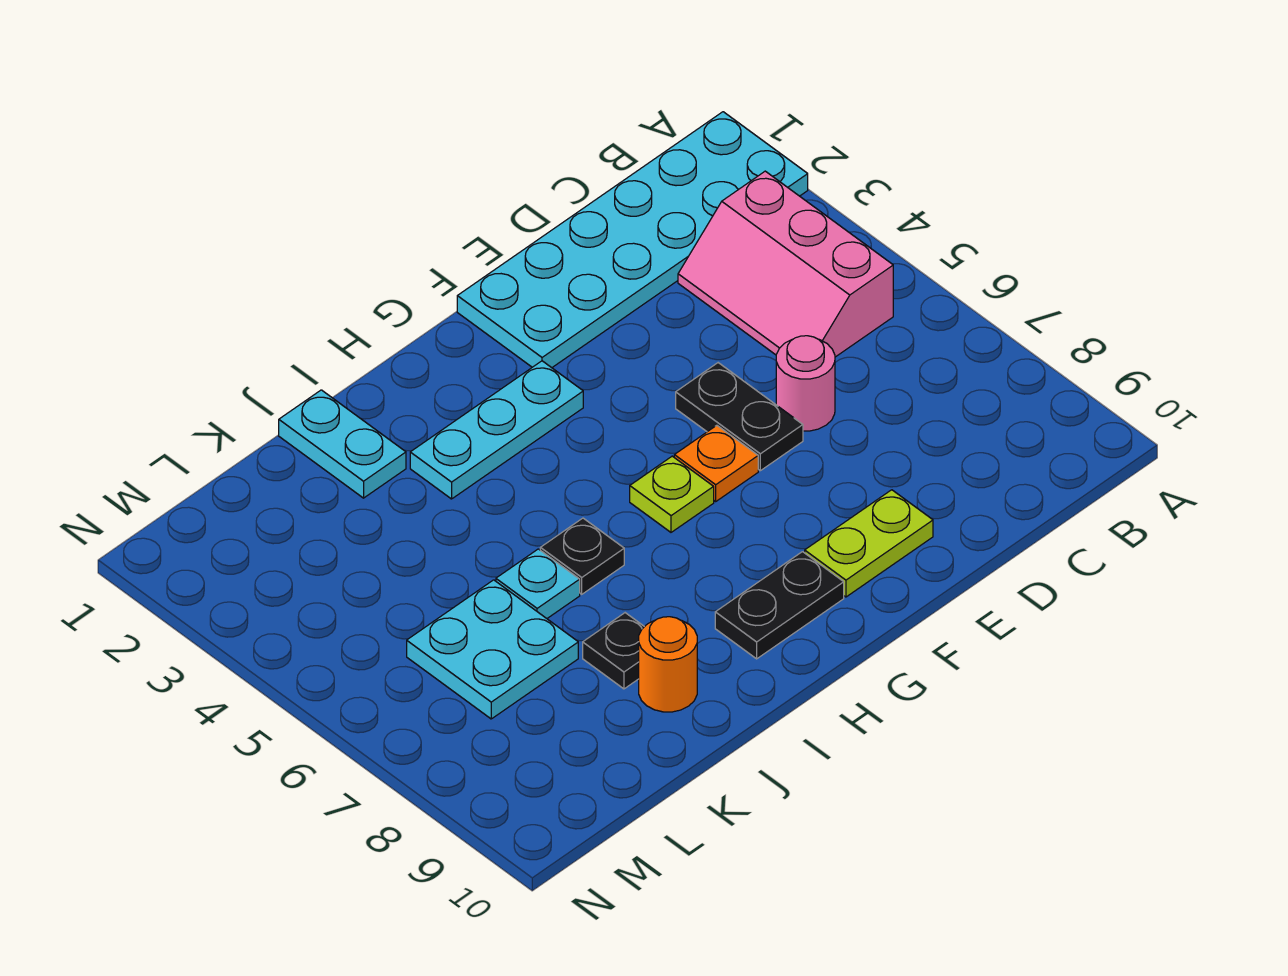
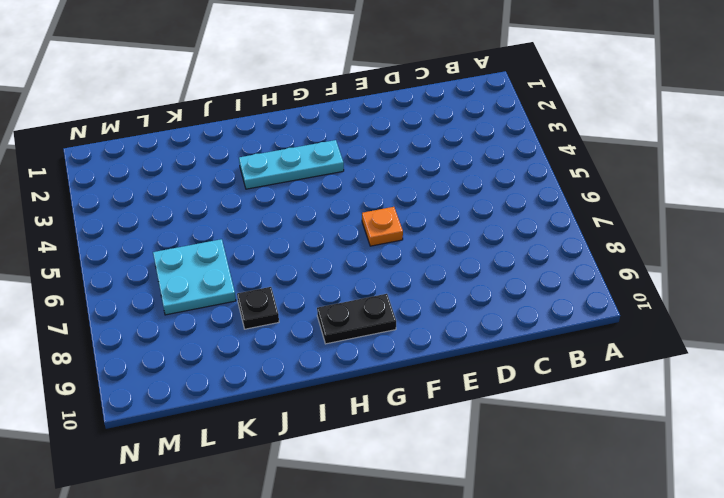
none -> cyan plate A1:F2 level 1
none -> pink slope B3:C5 level 1 top B
none -> pink round brick D6 level 1

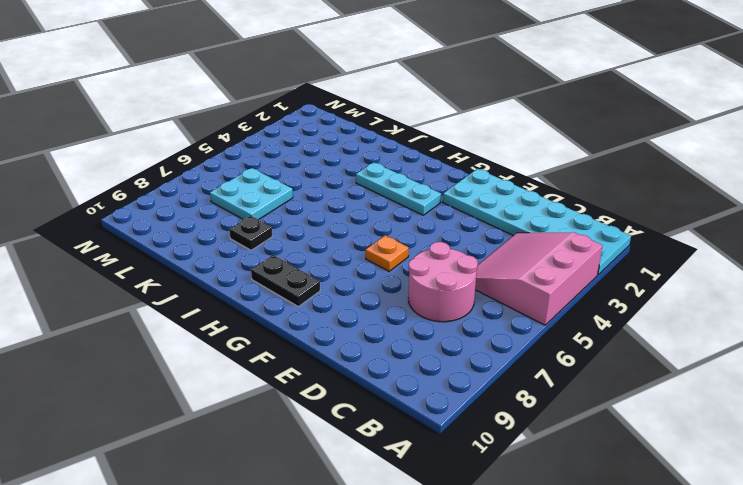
pink slope A3:C5 level 1 top A -> pink slope B3:C5 level 1 top B
pink round brick C6:D7 level 1 -> pink round brick D6 level 1
none -> black plate E5:E6 level 1
none -> lime plate E9:F9 level 1
none -> lime plate G6 level 1

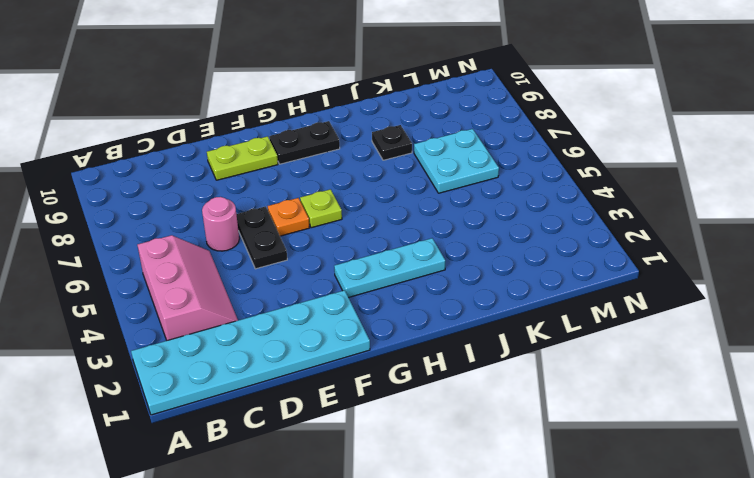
none -> black plate I6 level 1
none -> cyan plate J1:J2 level 1
none -> cyan plate J6 level 1

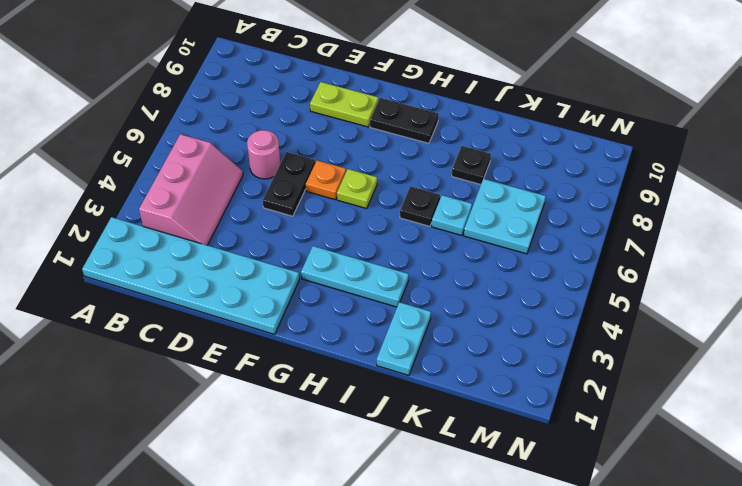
none -> orange round brick J9 level 1

